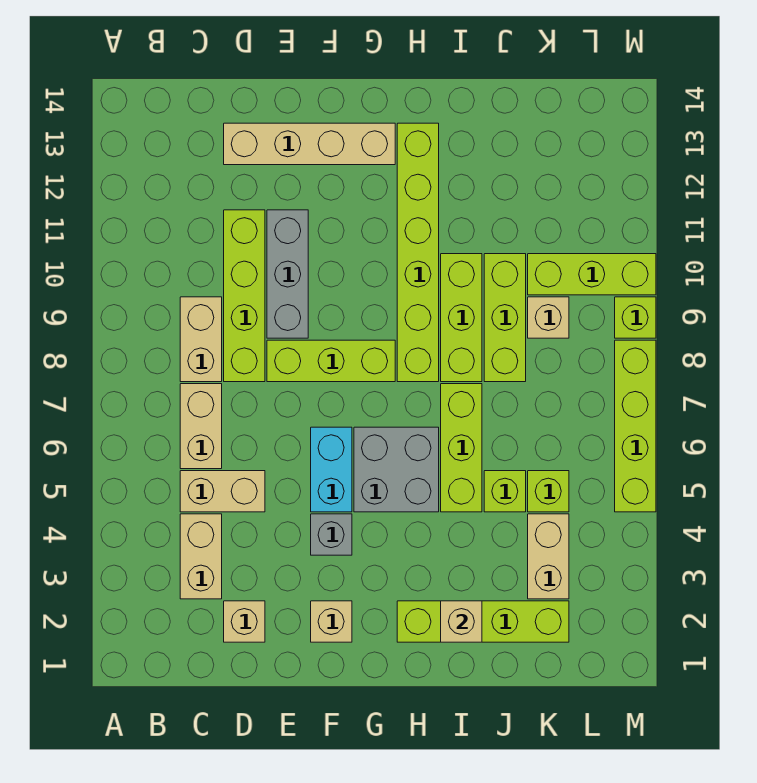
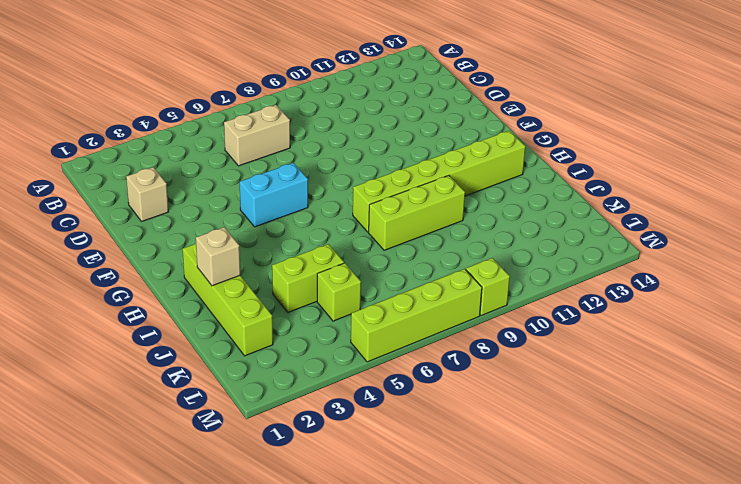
lime brick J4:J5 level 1 -> lime brick J5 level 1
none -> tan brick C3:C4 level 1
none -> tan brick C5:D5 level 1
none -> tan brick C8:C9 level 1

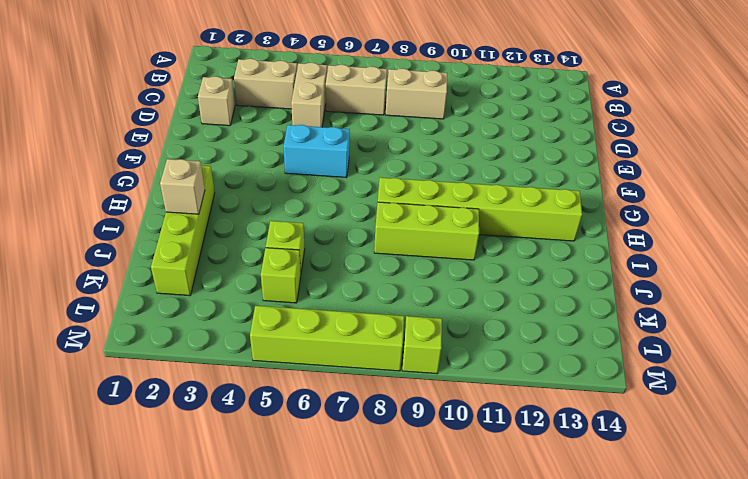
none -> lime brick D8:D11 level 1
none -> tan brick D13:G13 level 1
none -> lime brick E8:G8 level 1

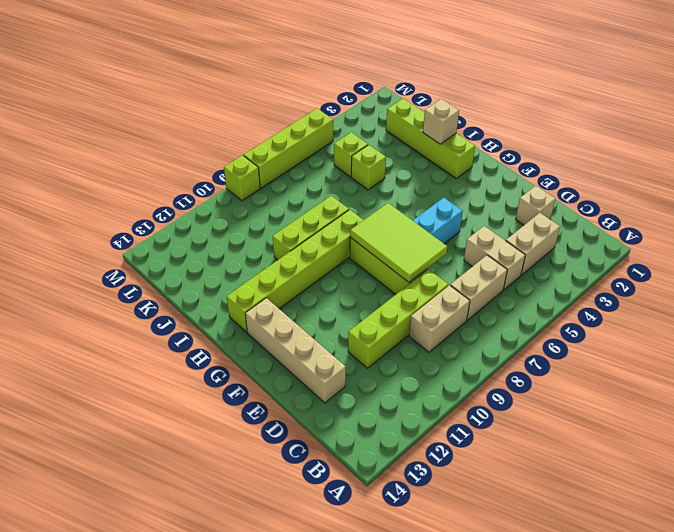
lime tile E7:G8 level 2 -> none
none -> grey brick E9:E11 level 1
none -> tan brick F2 level 1
none -> grey brick F4 level 1

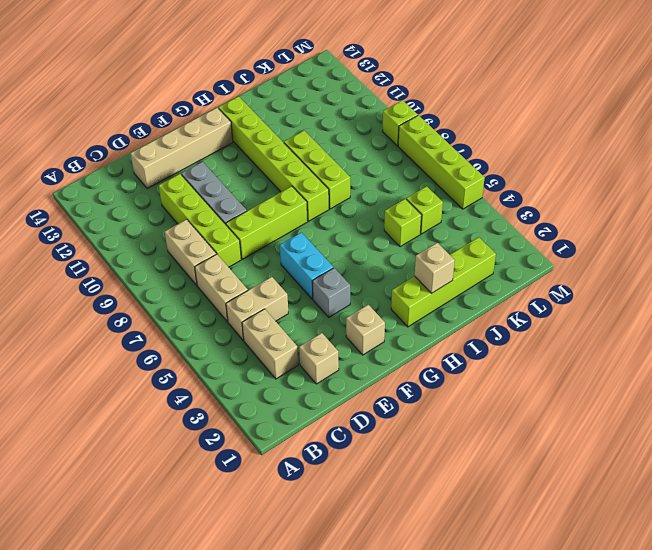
none -> grey brick G5:H6 level 1
none -> lime brick I5:I7 level 1
none -> lime brick J8:J10 level 1

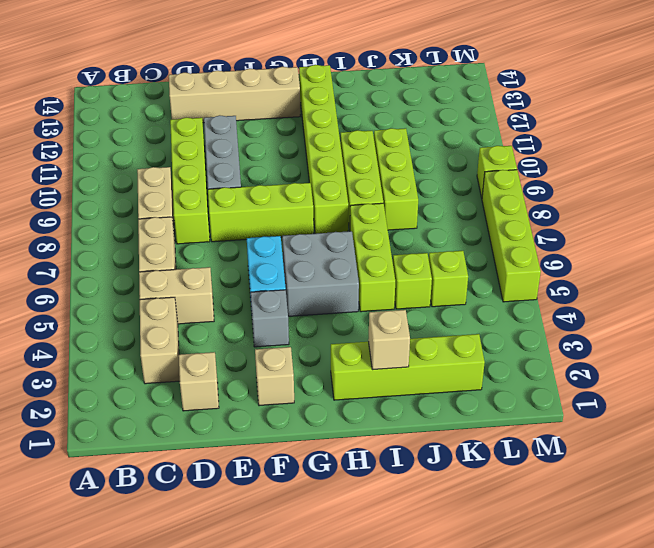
none -> tan brick K3:K4 level 1
none -> tan brick K9 level 1
none -> lime brick K10:M10 level 1

